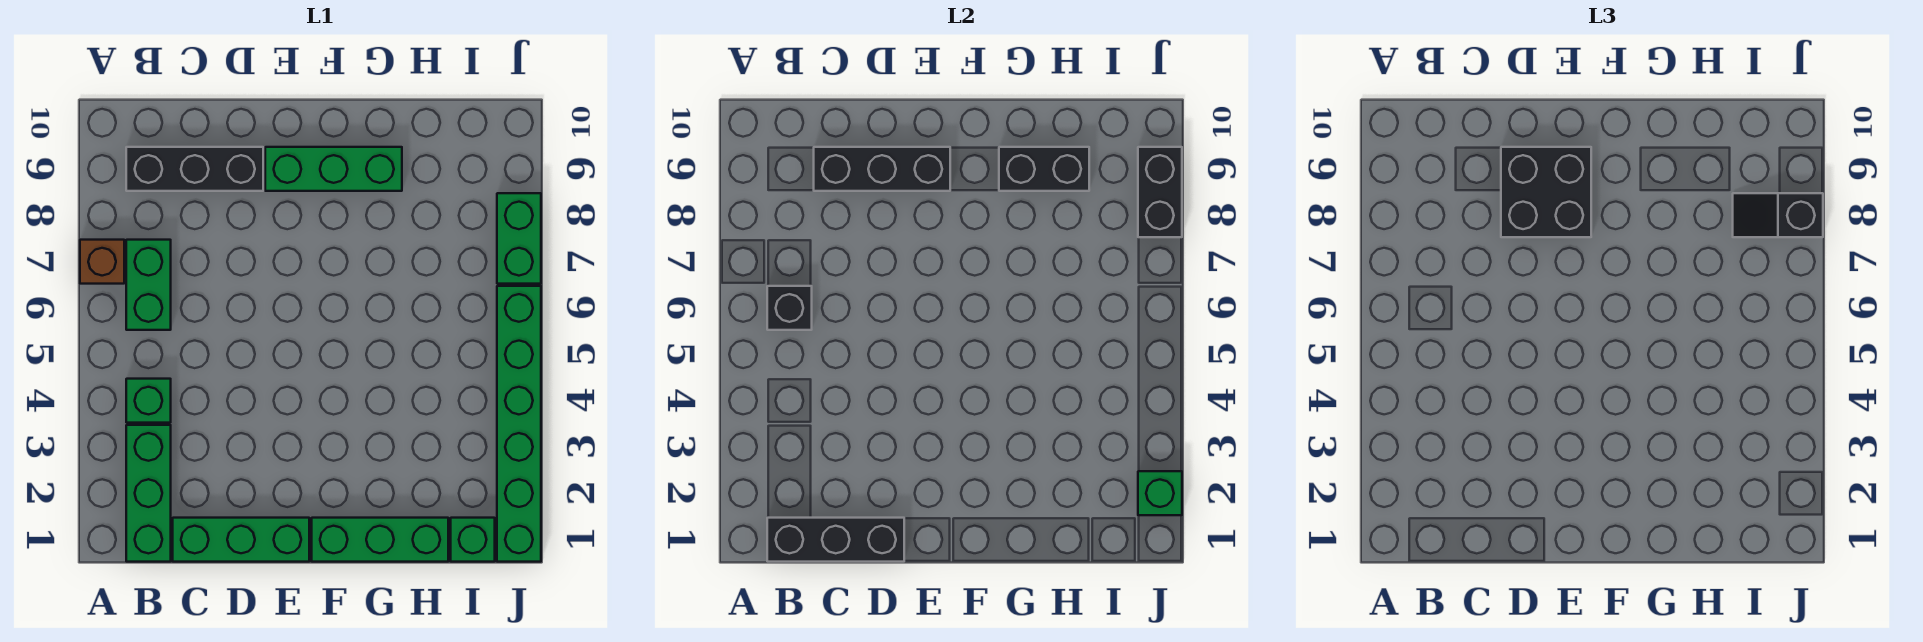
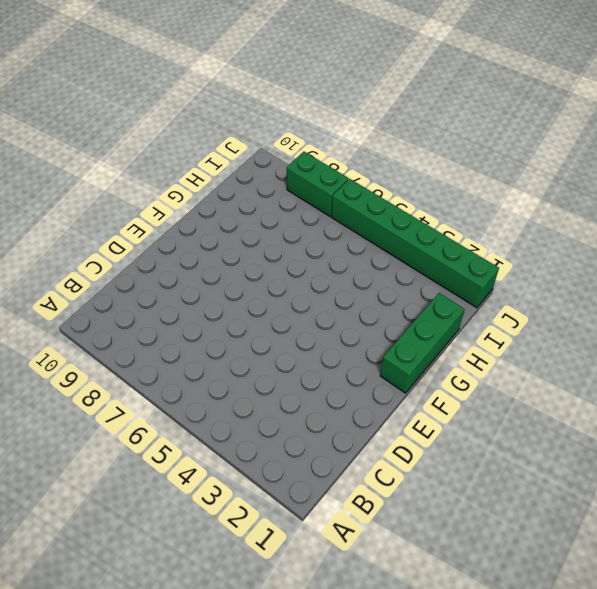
none -> brown brick A7 level 1
none -> green brick B1:B3 level 1
none -> green brick B4 level 1

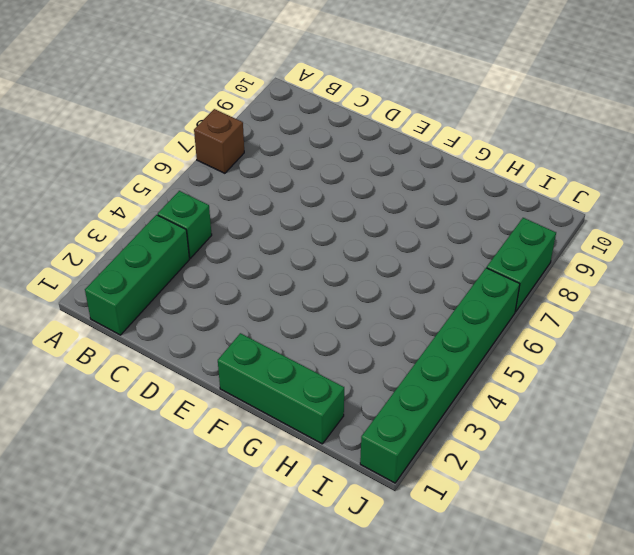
none -> green brick B6:B7 level 1
none -> black brick B9:D9 level 1
none -> green brick C1:E1 level 1

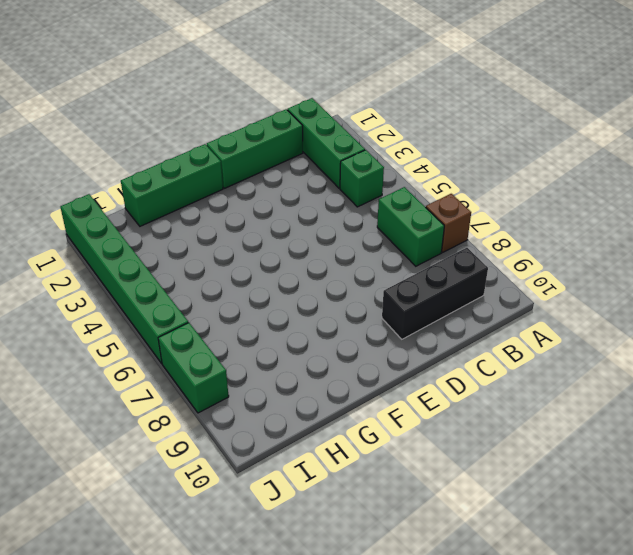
none -> green brick E9:G9 level 1
none -> green brick I1 level 1
none -> black brick B1:D1 level 2

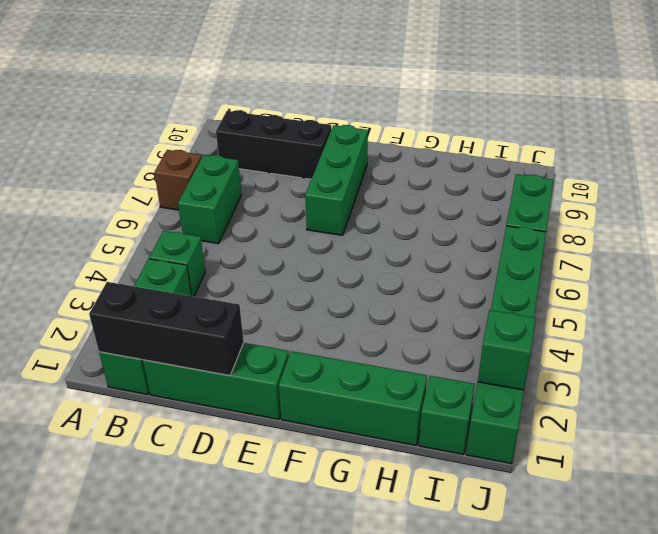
green brick E7:E9 level 1 -> green brick E9:G9 level 1
none -> black brick B6 level 2
none -> black brick C9:E9 level 2
none -> black brick G9:H9 level 2

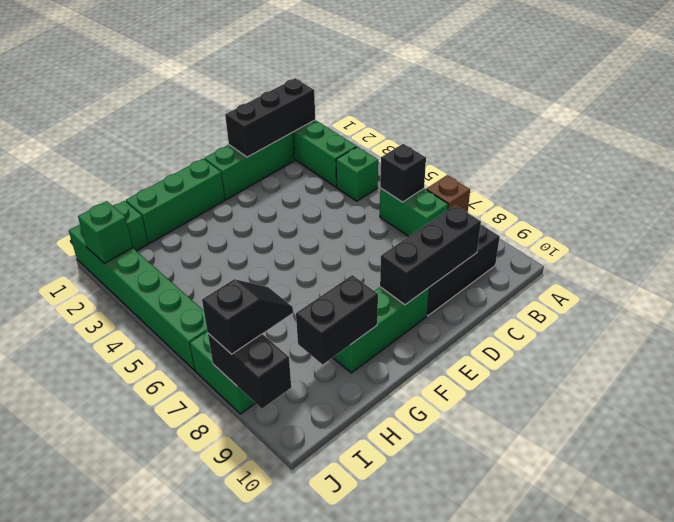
none -> black brick D8:E9 level 3

